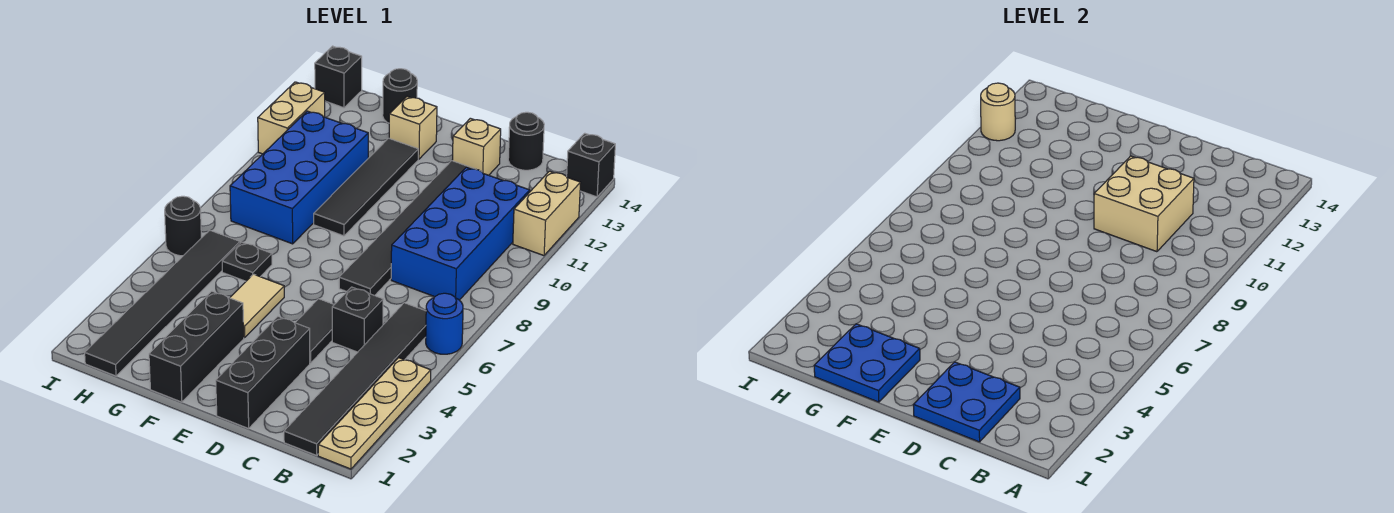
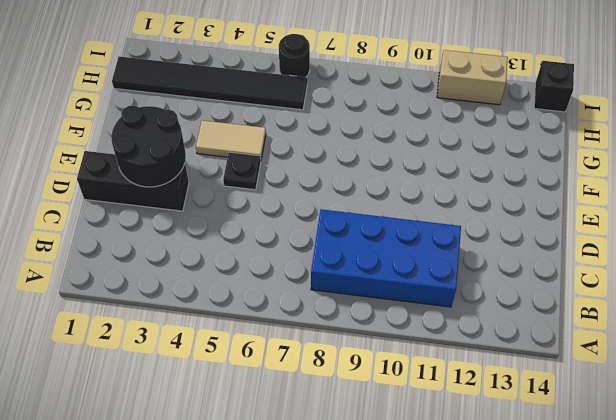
black round brick D2:E3 level 2 -> blue plate C1:D2 level 2
black plate E5 level 1 -> black plate G6 level 1
none -> tan plate A1:A4 level 1
none -> blue round brick A6 level 1
none -> tan brick A11:A12 level 1

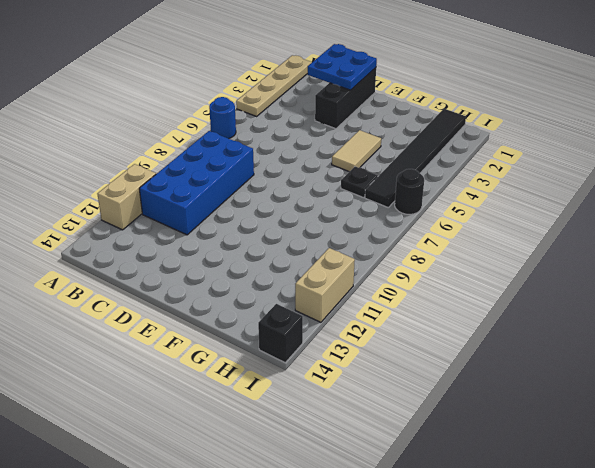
none -> black brick A14 level 1
none -> black tile B1:B6 level 1
none -> black brick C5 level 1

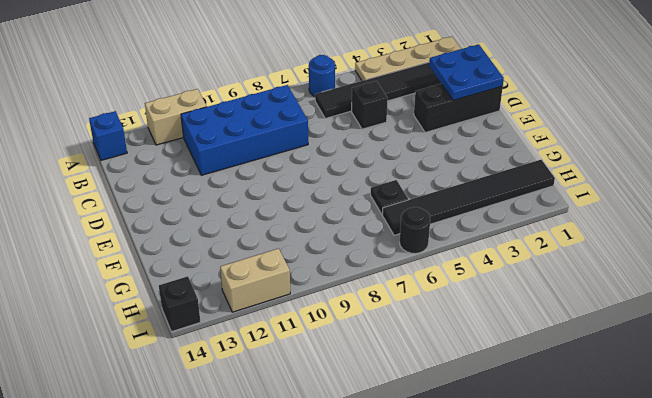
blue brick A14 level 1 -> black brick A14 level 1
none -> black round brick C14 level 1
none -> black tile D4:D5 level 1
none -> black tile D7:D12 level 1

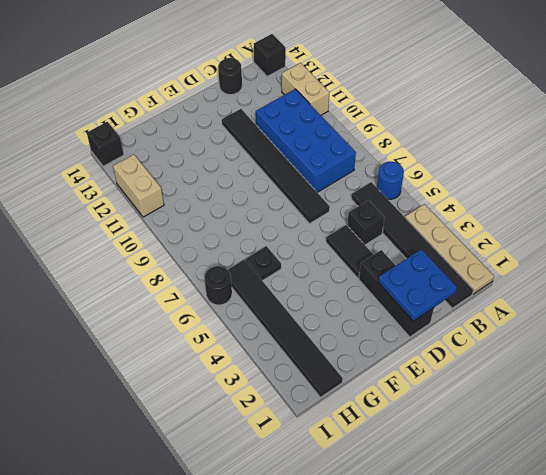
none -> tan brick D13 level 1
none -> black brick F1:F3 level 1
none -> tan tile F4:F5 level 1

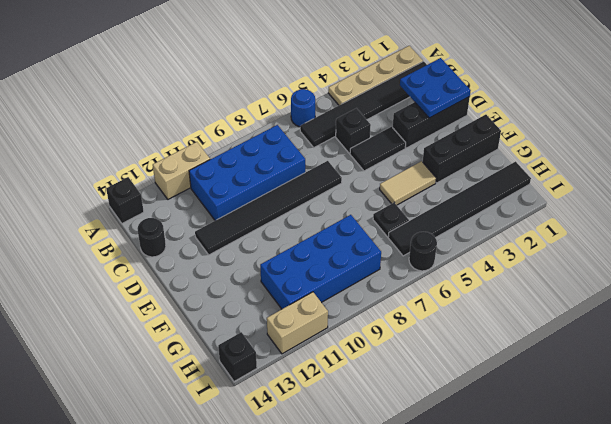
none -> tan brick D13 level 1
none -> black tile F9:F12 level 1
none -> tan brick F13 level 1

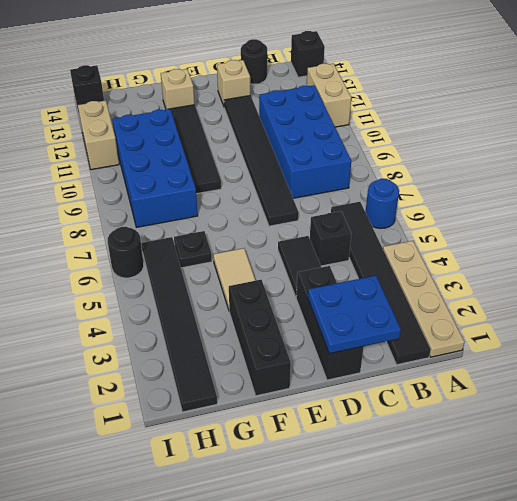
none -> black round brick G14 level 1
none -> tan brick C10:D11 level 2
none -> blue plate F1:G2 level 2

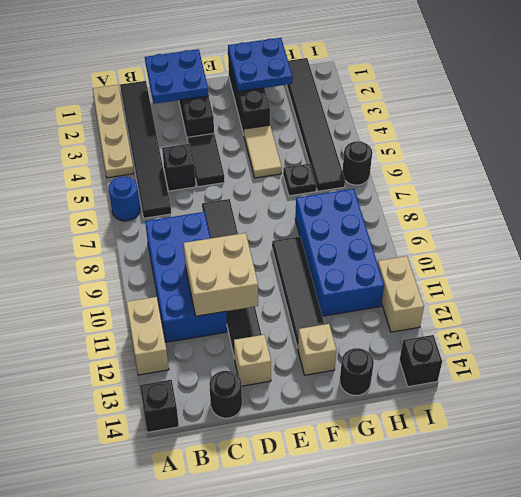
none -> tan round brick I12 level 2

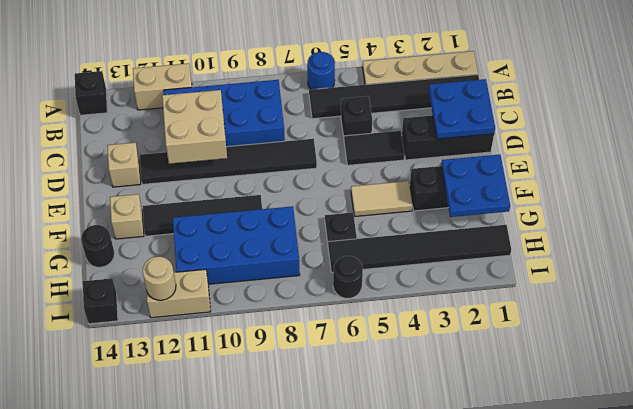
none -> black round brick C14 level 1

